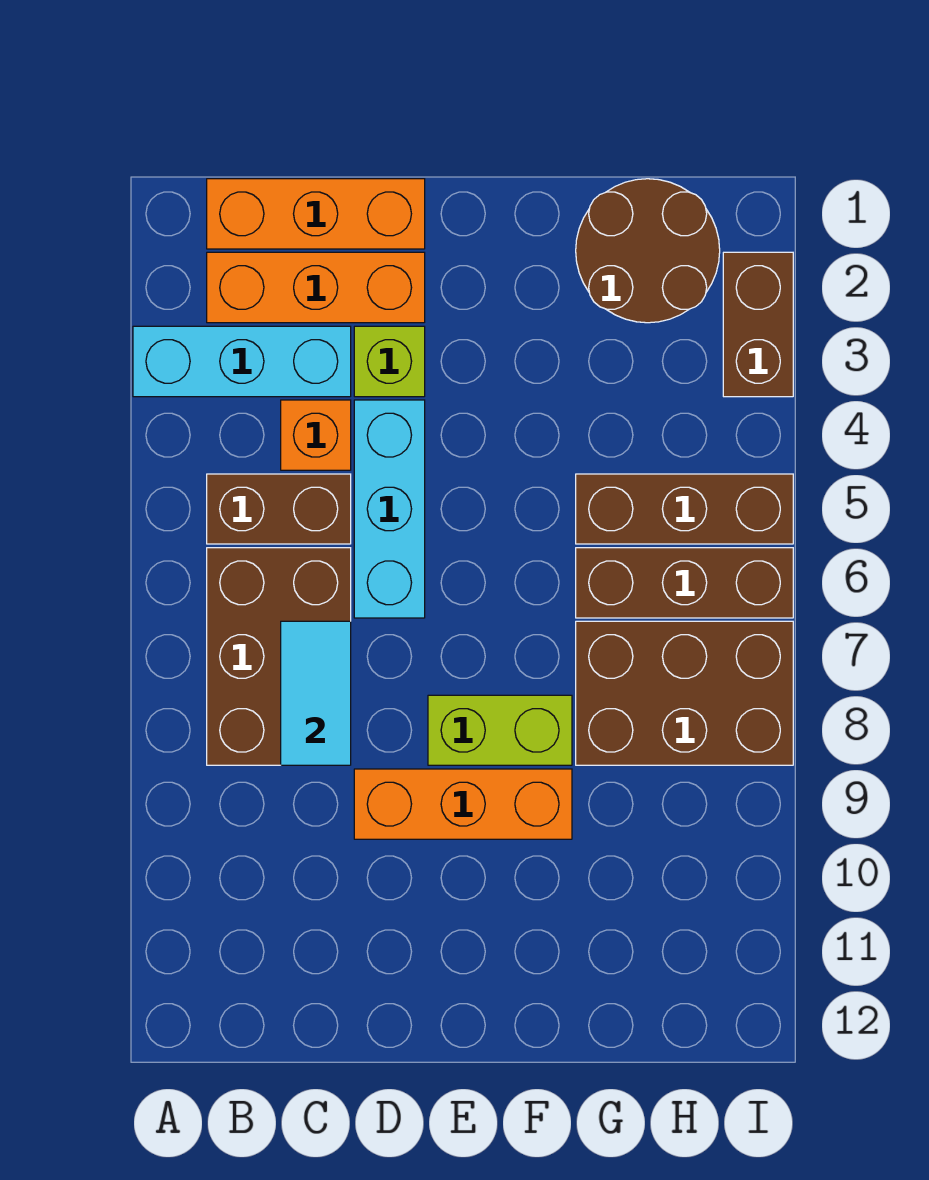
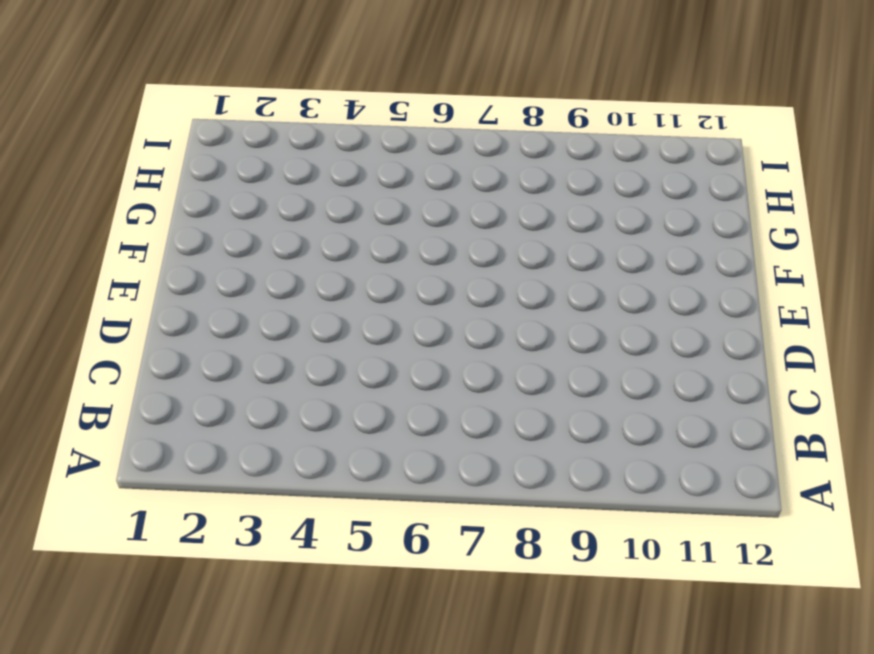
none -> cyan brick A3:C3 level 1
none -> orange brick B1:D1 level 1
none -> orange brick B2:D2 level 1

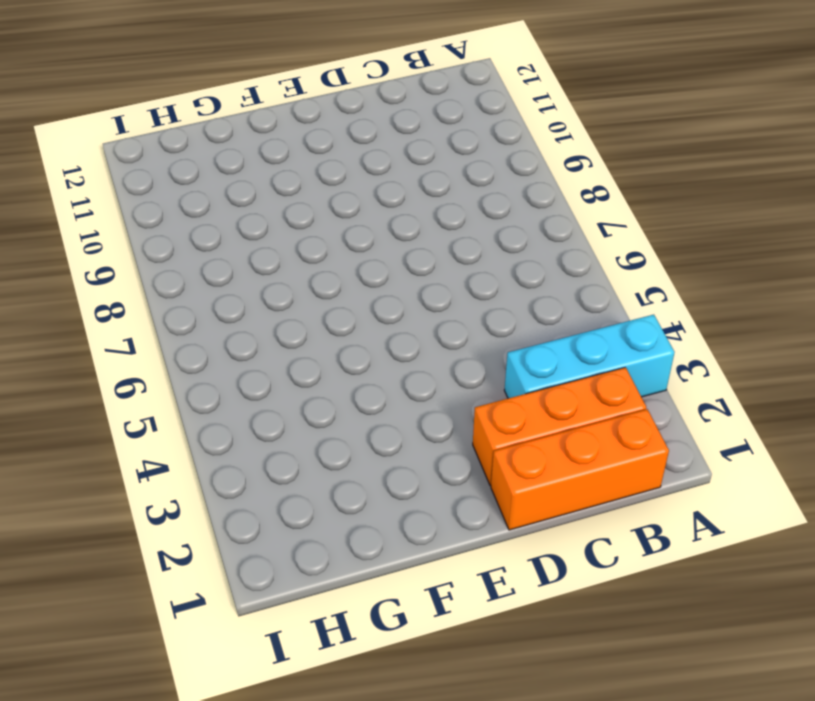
none -> brown brick B5:C5 level 1
none -> brown brick B6:C8 level 1
none -> orange brick C4 level 1

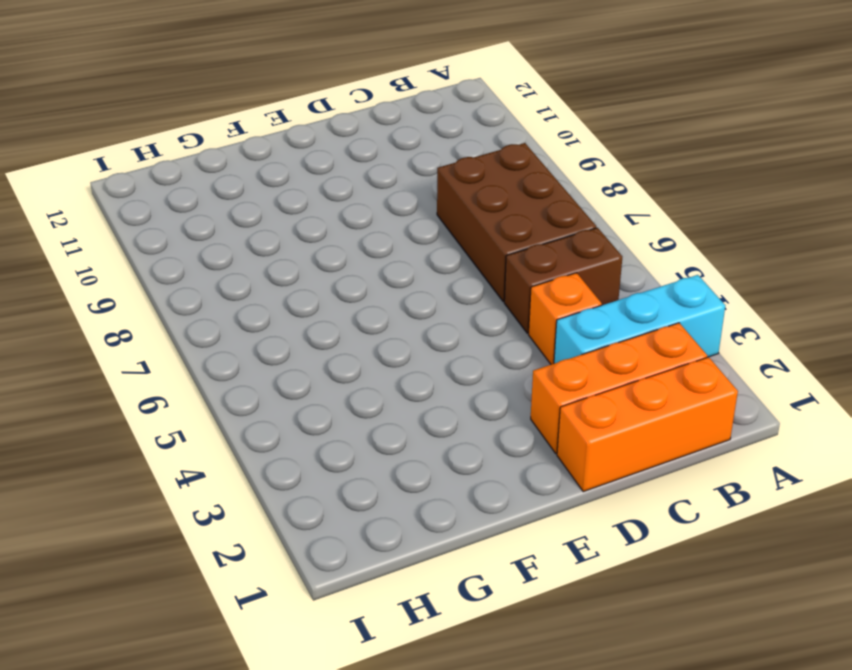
none -> lime brick D3 level 1
none -> cyan brick D4:D6 level 1
none -> orange brick D9:F9 level 1

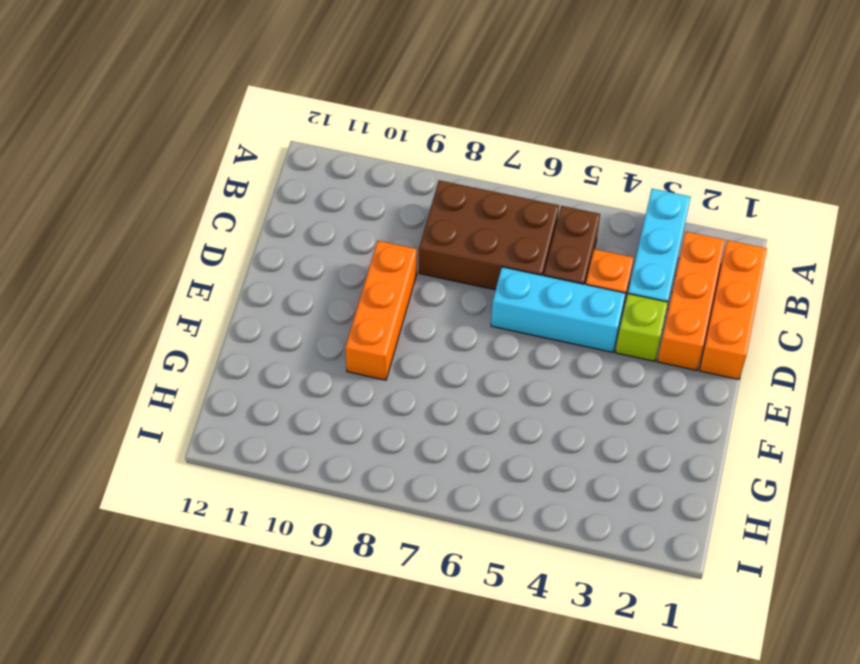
none -> lime brick E8:F8 level 1
none -> brown round brick G1:H2 level 1
none -> brown brick G5:I5 level 1

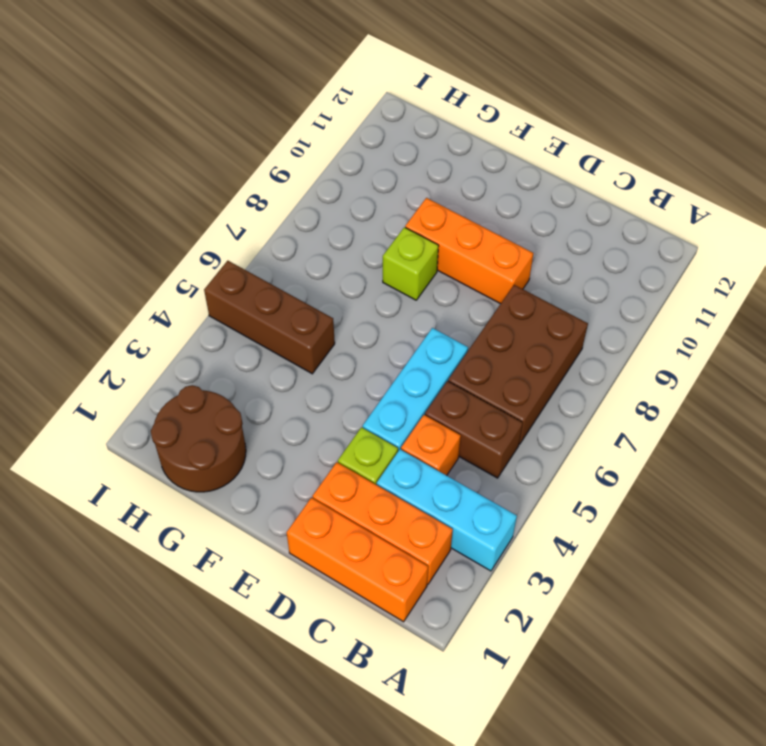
lime brick F8 level 1 -> lime brick E8:F8 level 1
none -> brown brick G6:I6 level 1
none -> brown brick G7:I8 level 1
none -> brown brick I2:I3 level 1

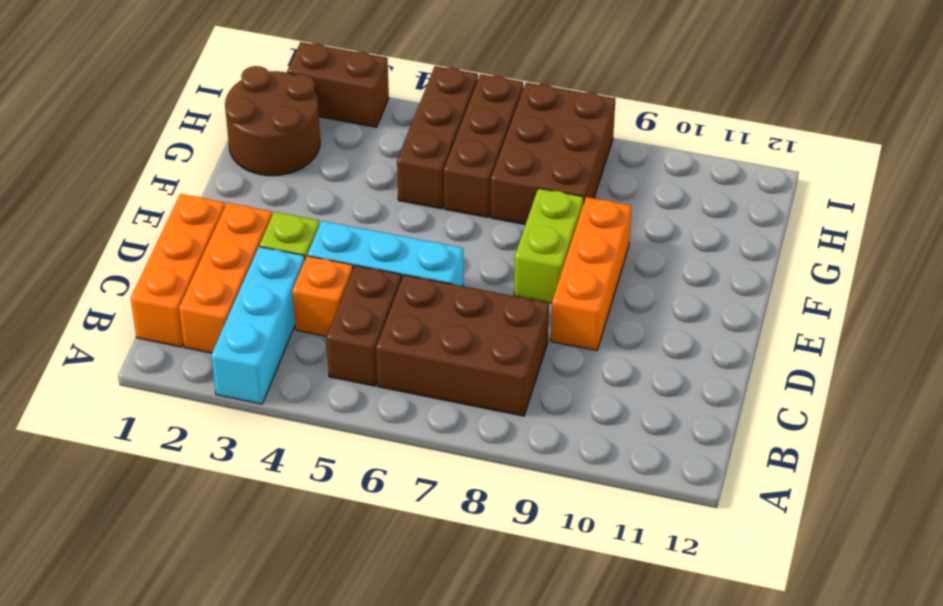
none -> cyan tile C7:C8 level 2

